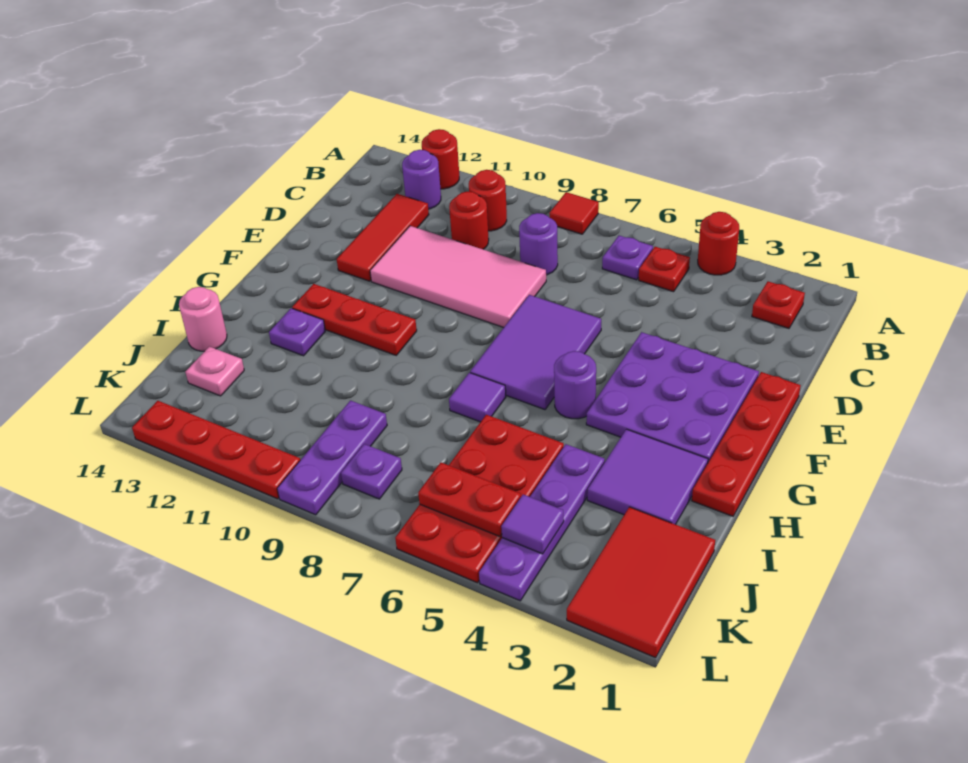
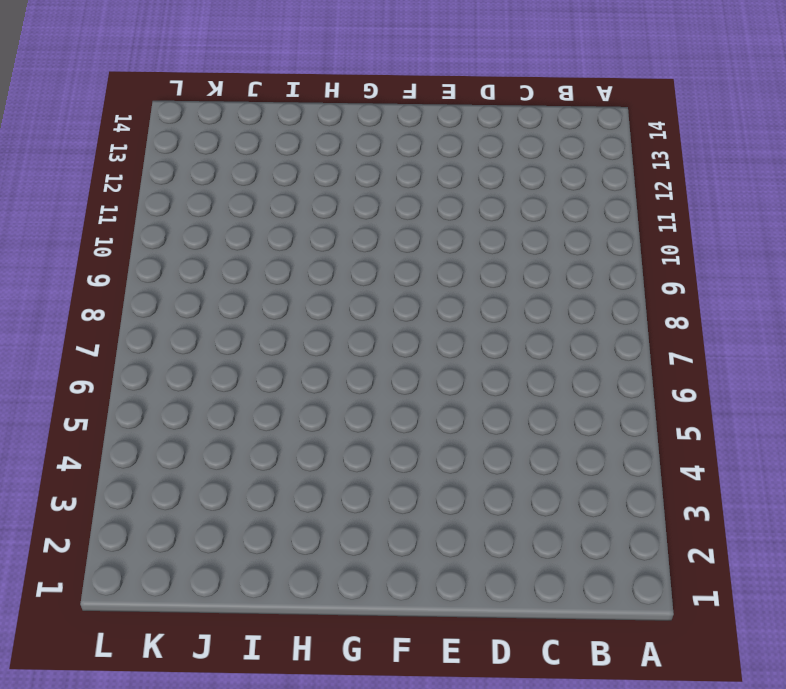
none -> red round brick A4 level 1
none -> red tile A8 level 1
none -> red round brick A12 level 1
none -> red plate B2 level 1

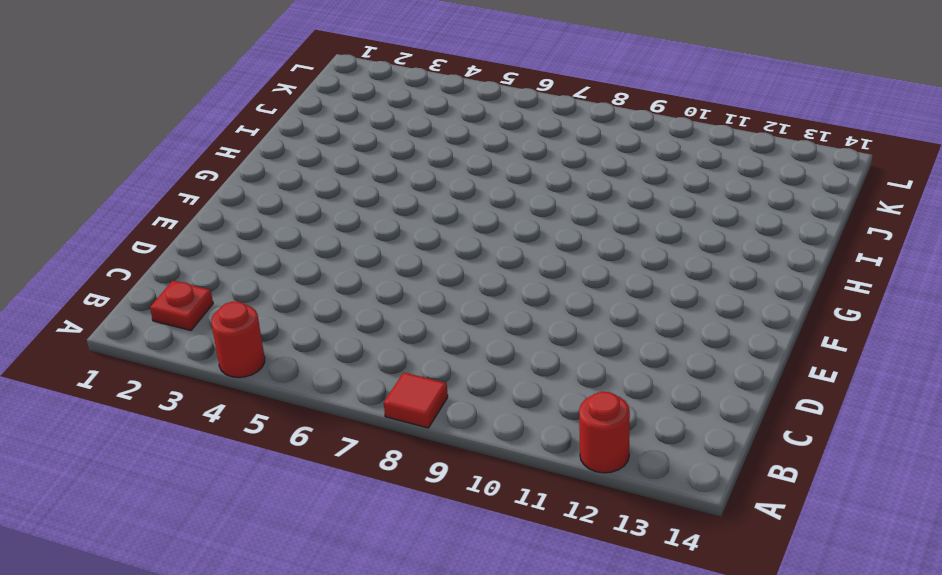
none -> red plate B5 level 1
none -> purple plate B6 level 1
none -> red round brick B10 level 1
none -> purple round brick B12 level 1

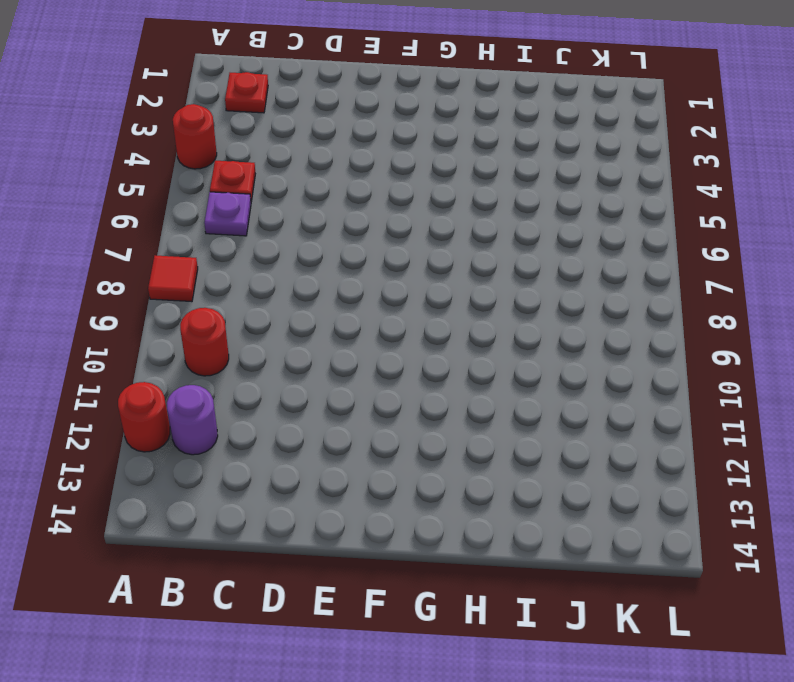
none -> purple round brick C8 level 1
none -> red round brick C10 level 1
none -> red tile C12:E12 level 1
none -> pink tile D8:E11 level 1

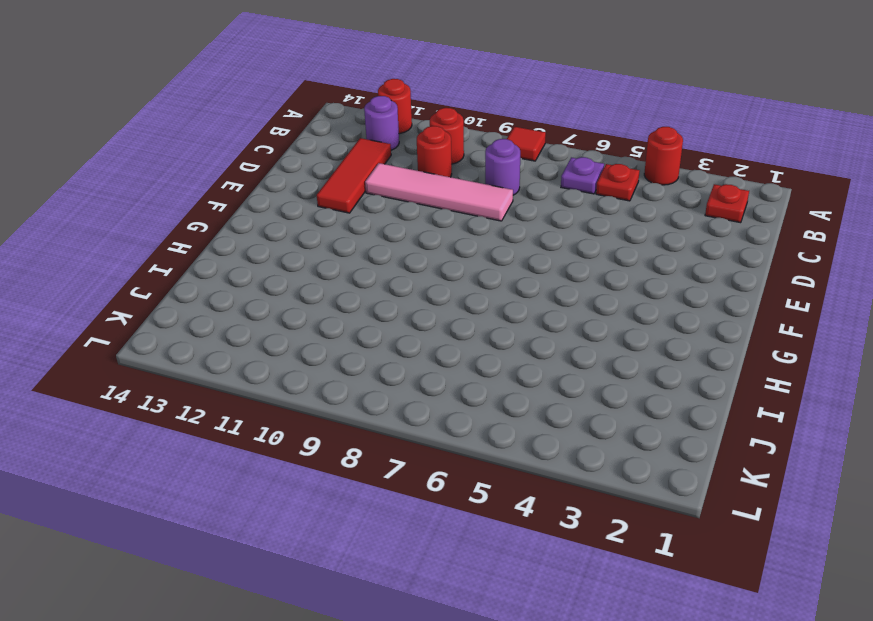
pink tile D8:D11 level 1 -> pink tile D8:E11 level 1
none -> red plate E1:H1 level 1
none -> purple plate E2:G4 level 1
none -> purple tile E6:G7 level 1
none -> purple round brick G5 level 1

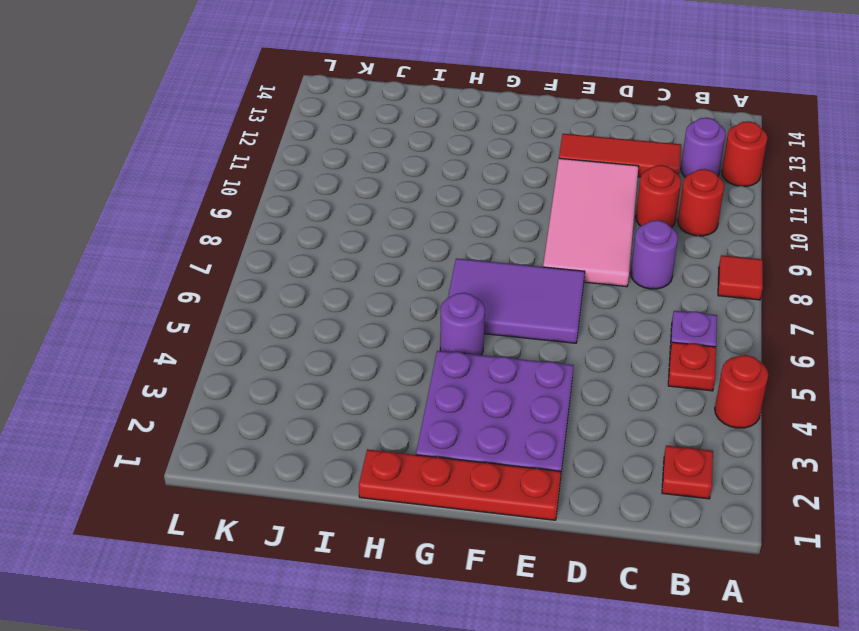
none -> red plate G10:G12 level 1
none -> purple tile H2:I3 level 1
none -> purple tile H7 level 1
none -> purple plate H12 level 1

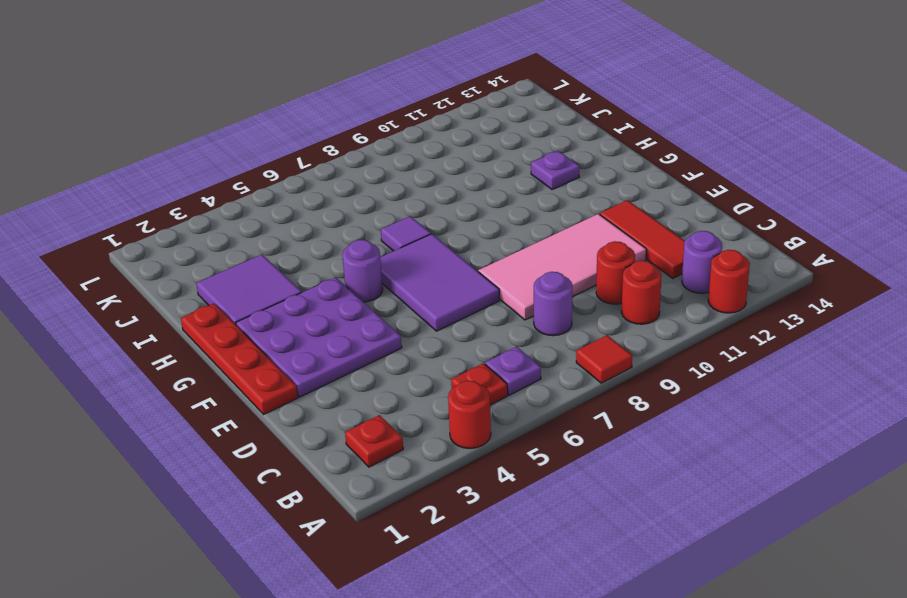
none -> red plate G10:G12 level 1
none -> purple plate I4:L4 level 1
none -> red plate I5:L6 level 1
none -> pink round brick I14 level 1

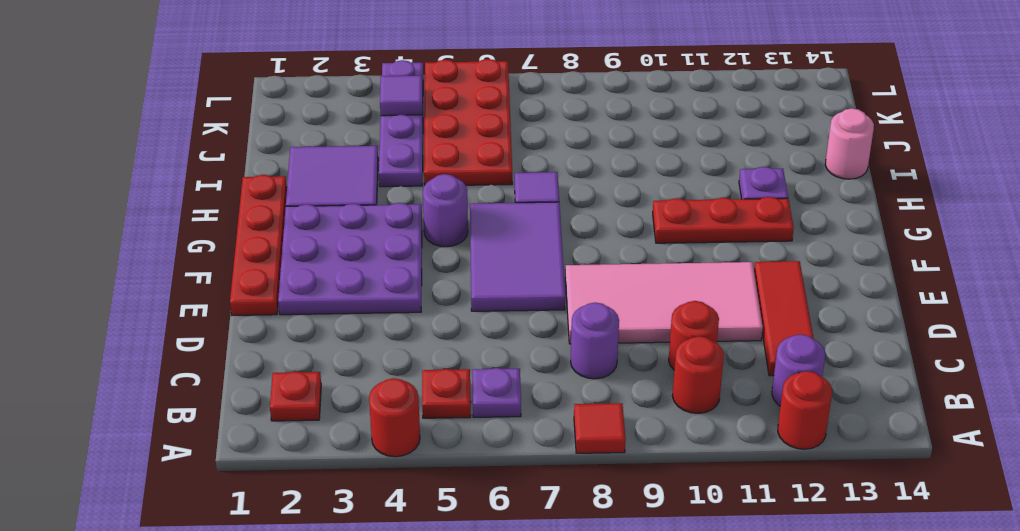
none -> red tile J1:L2 level 1
none -> purple plate J9:L9 level 1
none -> pink plate J13 level 1
none -> purple plate K8 level 1

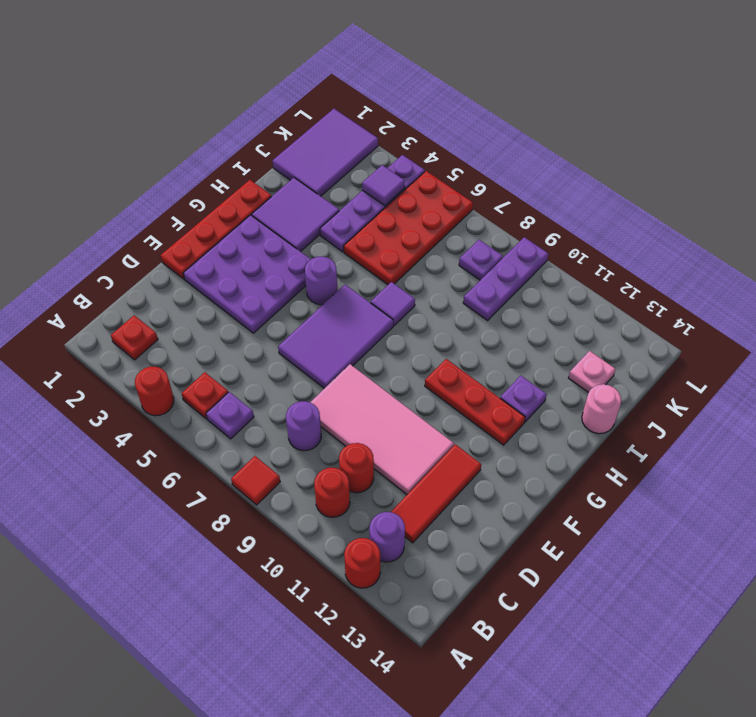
purple tile J1:L2 level 1 -> red tile J1:L2 level 1
none -> red plate L10:L13 level 1
none -> red plate K5:K6 level 2

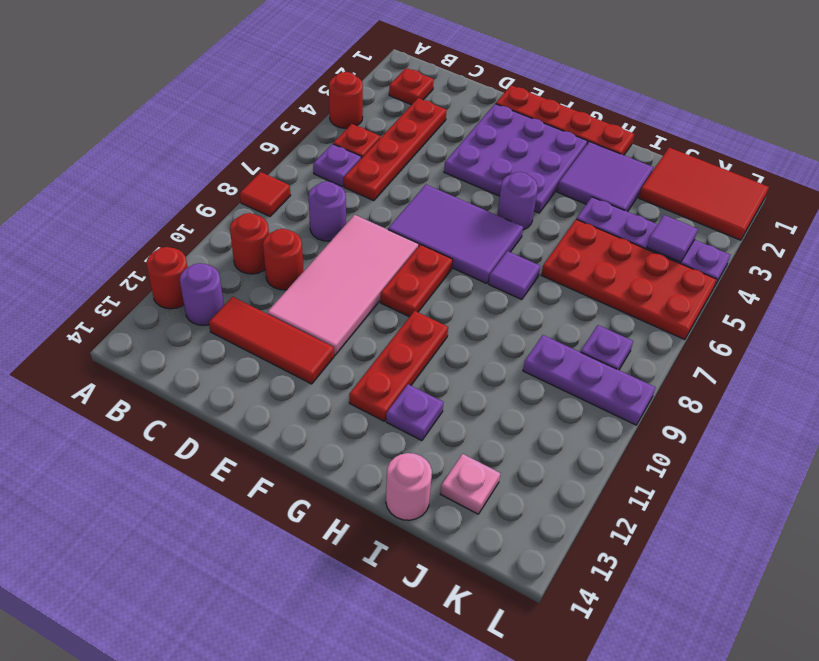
red plate C3:C6 level 1 -> red plate L10:L13 level 1
red plate F8:F9 level 1 -> red plate K5:K6 level 2

